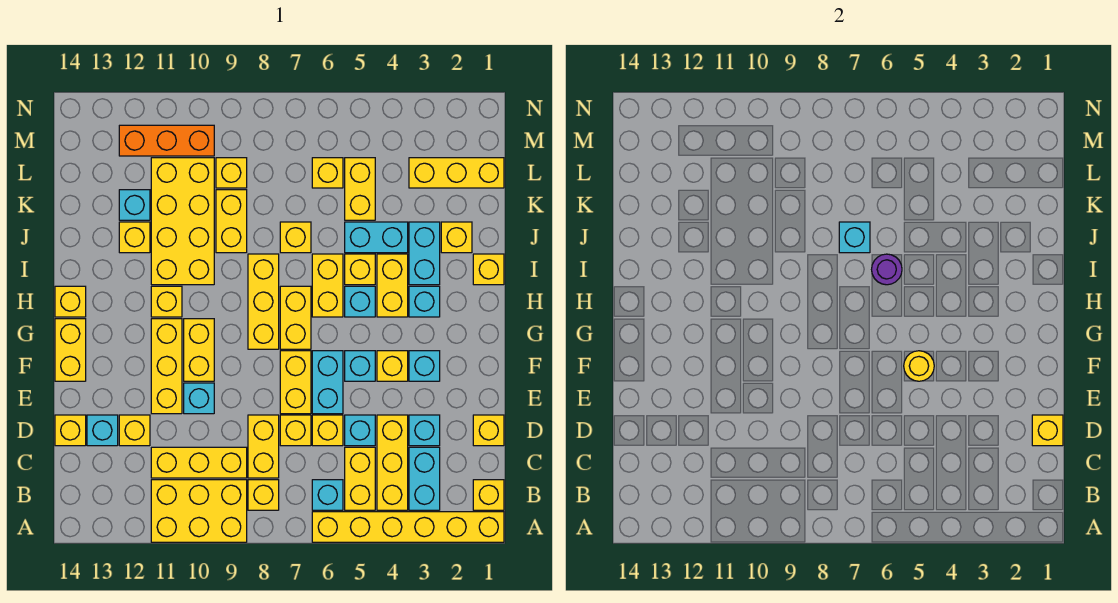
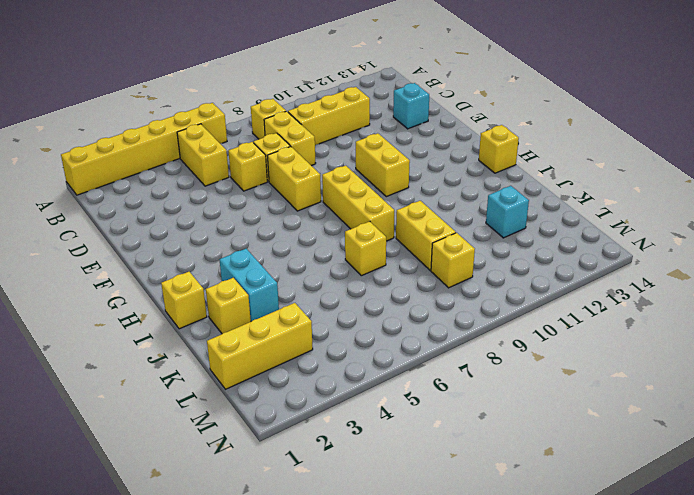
none -> yellow brick A9:B11 level 1
none -> yellow brick B1 level 1
none -> cyan brick B3:C3 level 1
none -> yellow brick B4:D4 level 1

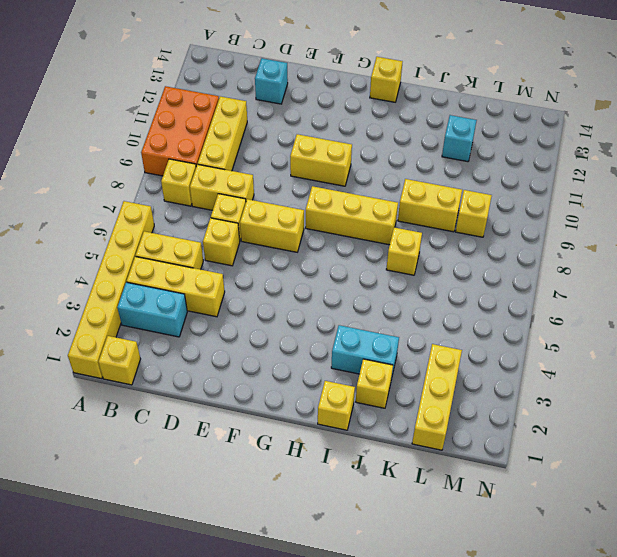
orange brick A9:B11 level 1 -> yellow brick A9:B11 level 1
none -> cyan brick B6 level 1
none -> yellow brick D1 level 1
none -> cyan brick D3 level 1
none -> cyan brick D5 level 1

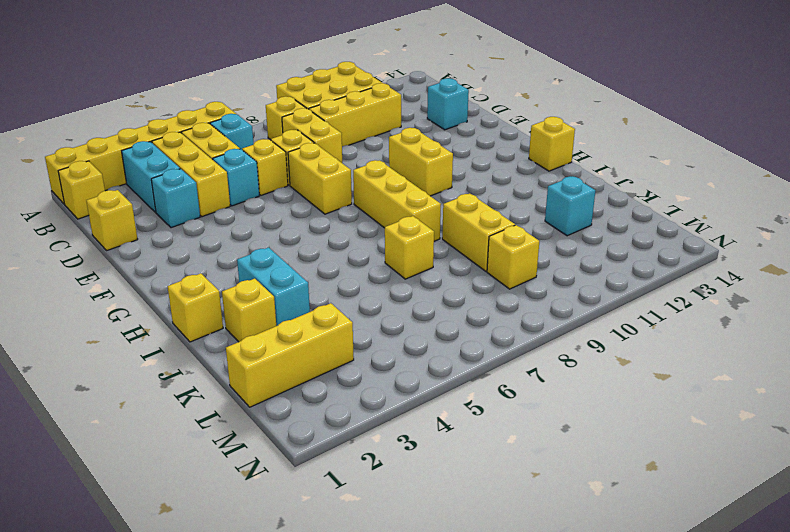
none -> yellow brick D12 level 1
none -> yellow brick D14 level 1
none -> cyan brick E6:F6 level 1
none -> cyan brick E10 level 1

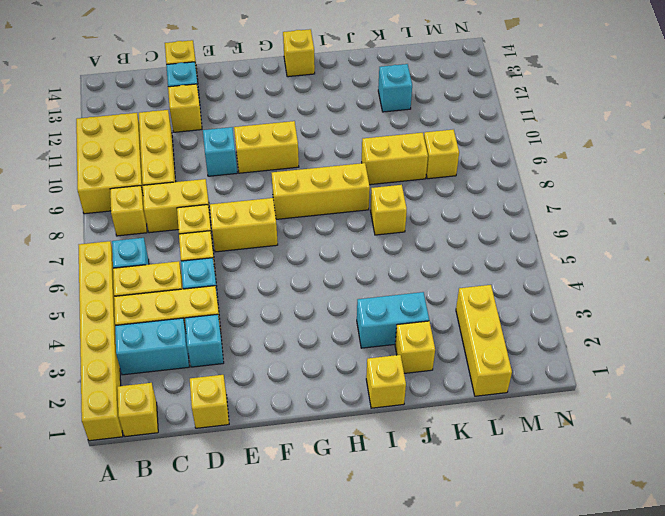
none -> cyan brick E6:F6 level 1
none -> yellow brick E11:G11 level 1
none -> cyan brick F3 level 1
none -> yellow brick F4 level 1

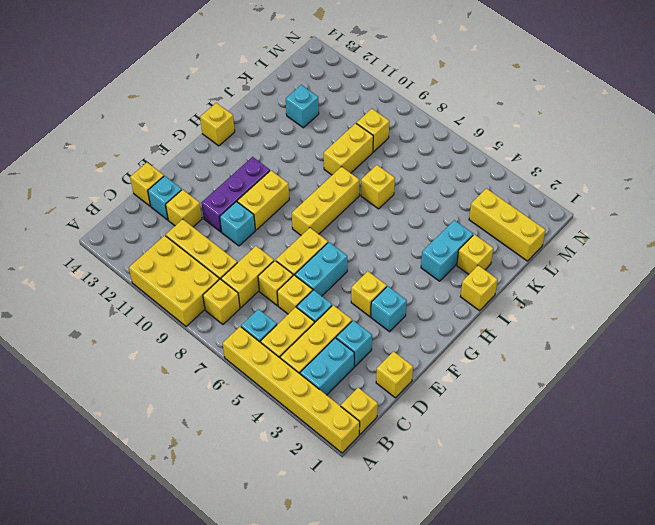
purple brick E11:G11 level 1 -> yellow brick E11:G11 level 1
none -> cyan brick F5 level 1
none -> yellow brick F14:G14 level 1
none -> yellow brick G7:H7 level 1
none -> cyan brick H3 level 1

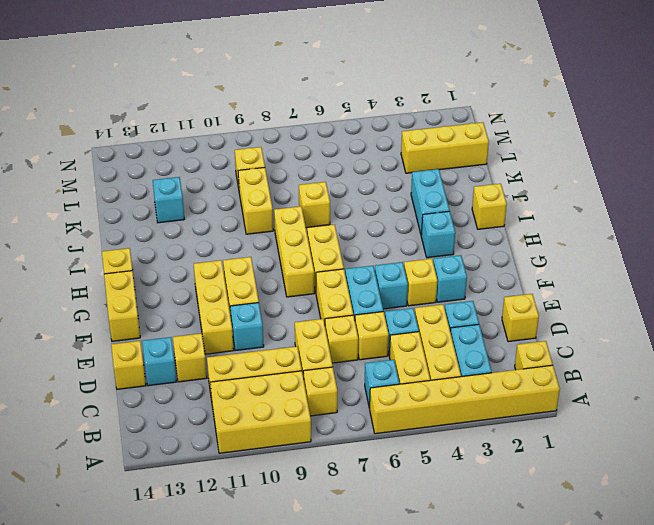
none -> yellow brick H4:I4 level 1
none -> cyan brick H5 level 1
none -> yellow brick H6:I6 level 1
none -> yellow brick H11 level 1

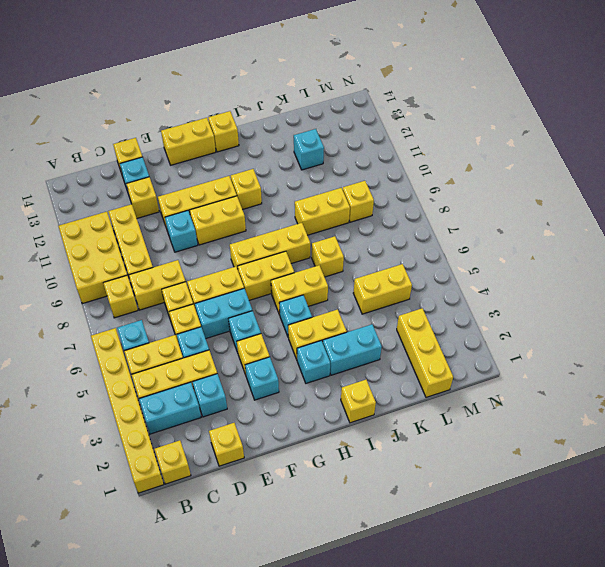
none -> yellow brick I5 level 1
none -> yellow brick I10:L11 level 1
none -> yellow brick J2 level 1
none -> cyan brick J4:J5 level 1

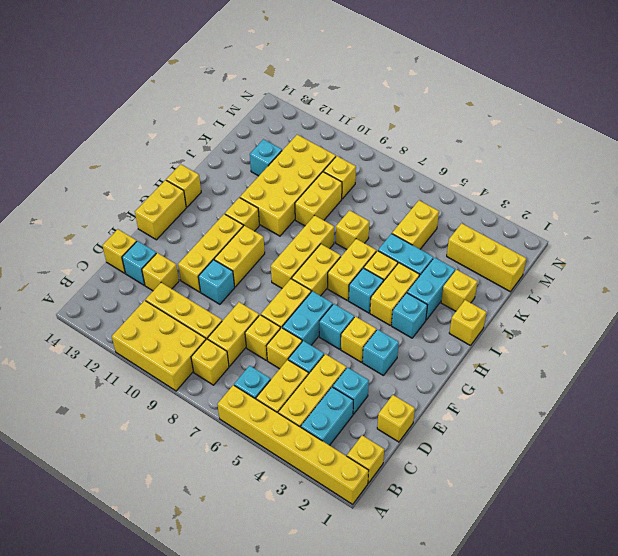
none -> yellow brick J12 level 1
none -> yellow brick L6 level 1
none -> orange brick M10:M12 level 1
none -> yellow brick D1 level 2

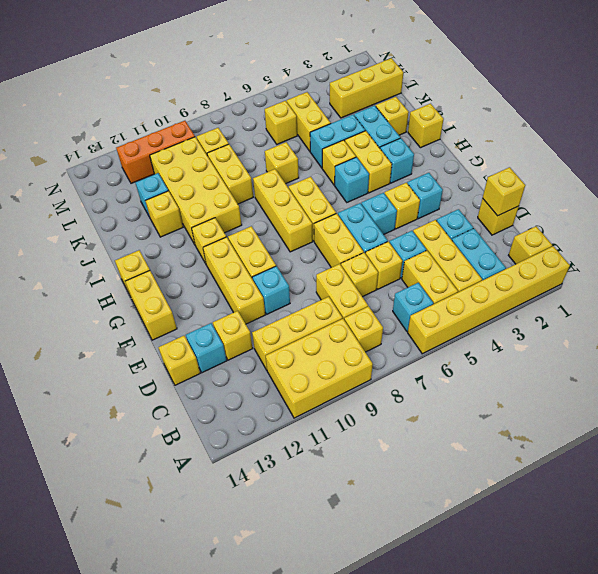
none -> yellow brick H6:I6 level 1
none -> yellow round brick F5 level 2
none -> purple round brick I6 level 2
none -> cyan brick J7 level 2

